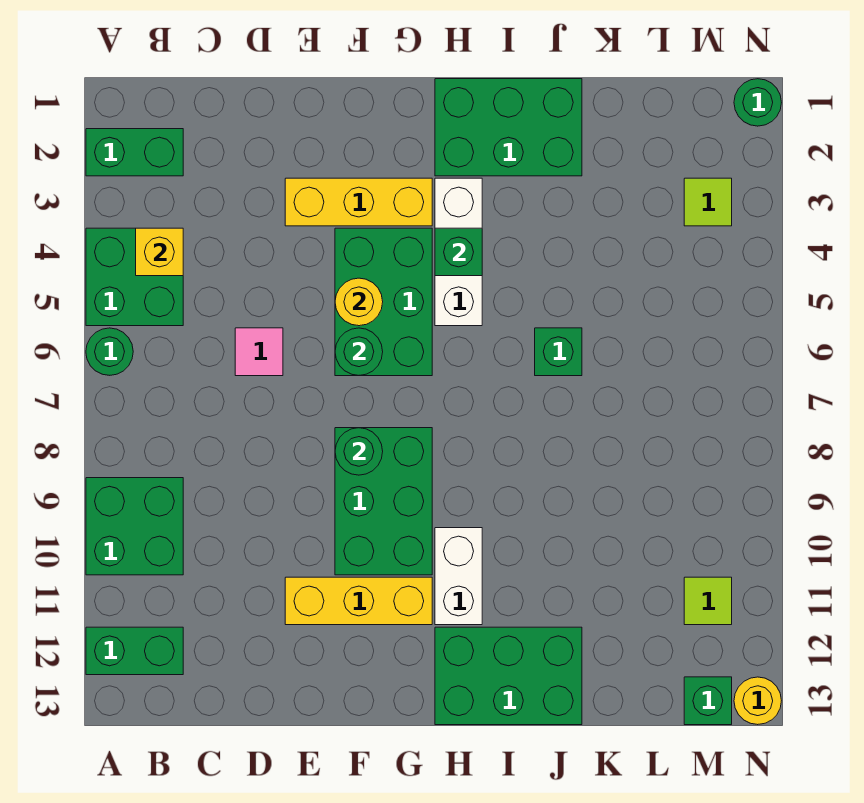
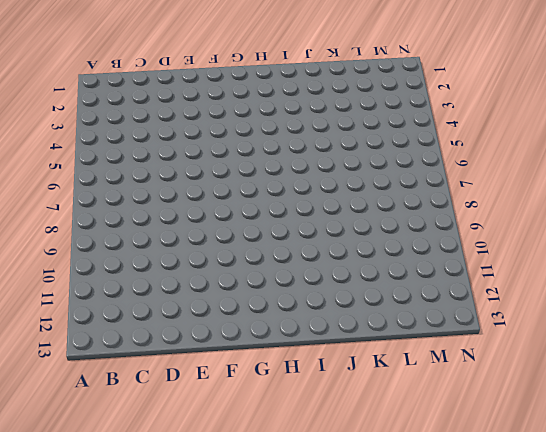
none -> green brick A2:B2 level 1
none -> green brick A4:B5 level 1
none -> green round brick A6 level 1

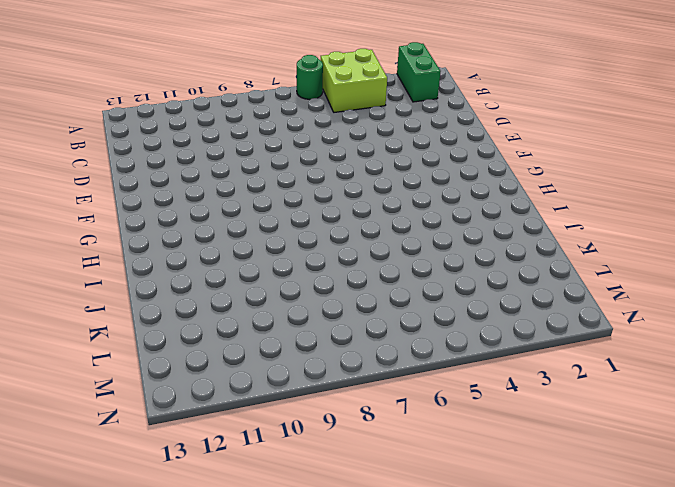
lime brick A4:B5 level 1 -> green brick A4:B5 level 1
none -> green brick A9:B10 level 1
none -> green brick A12:B12 level 1
none -> pink tile D6 level 1

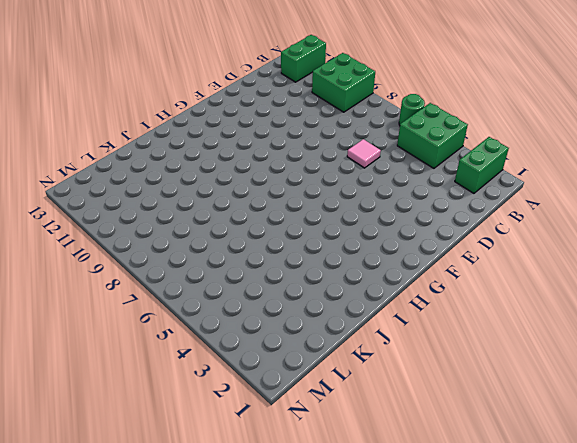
none -> yellow brick E3:G3 level 1
none -> yellow brick E11:G11 level 1
none -> green brick F4:G6 level 1

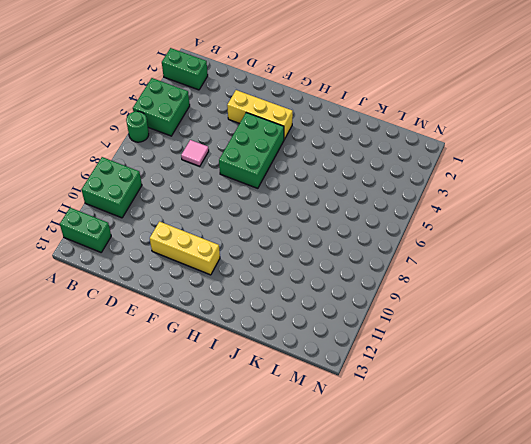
none -> green brick F8:G10 level 1
none -> green brick H1:J2 level 1
none -> white brick H3:H5 level 1

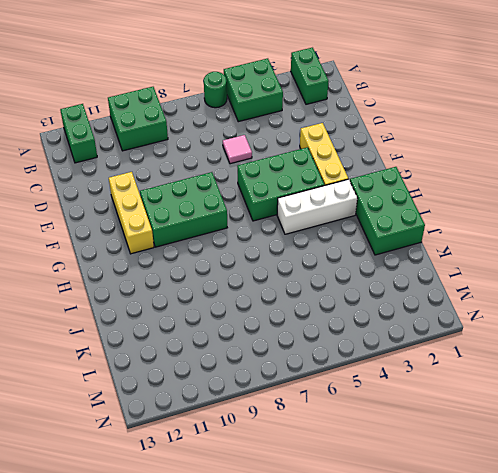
none -> white brick H10:H11 level 1
none -> green brick H12:J13 level 1
none -> green brick J6 level 1

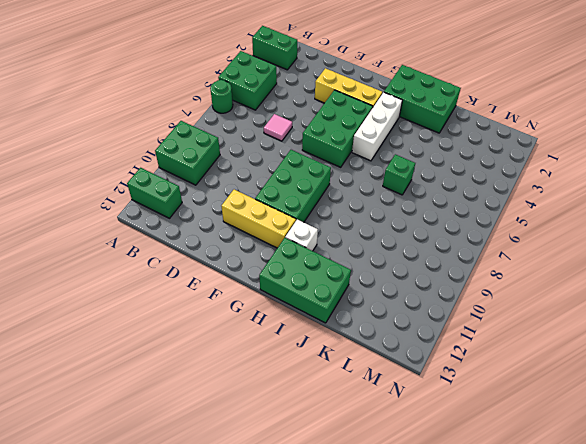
white brick H11 level 1 -> white brick H10:H11 level 1
none -> lime tile M3 level 1
none -> lime tile M11 level 1
none -> green brick M13 level 1

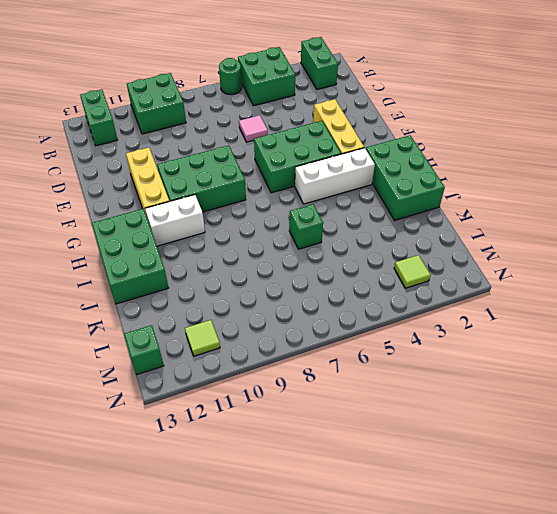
none -> green round brick N1 level 1
none -> yellow round brick N13 level 1
none -> yellow brick B4 level 2

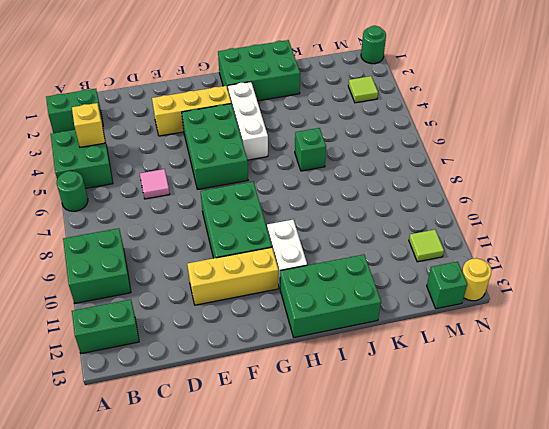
none -> yellow round brick F5 level 2
none -> green round brick F6 level 2
none -> green round brick F8 level 2

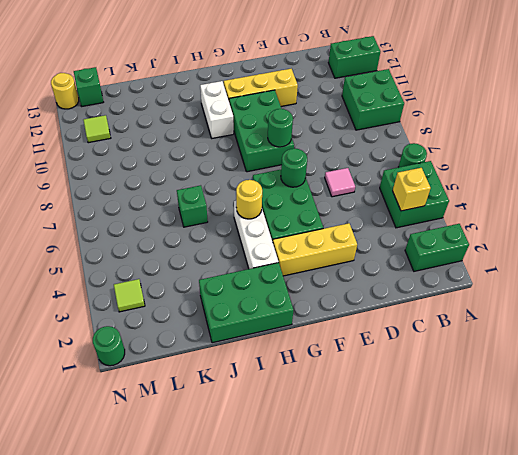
yellow round brick H5 level 2 -> yellow round brick F5 level 2
none -> green brick H12:J13 level 1
none -> green brick H4 level 2

